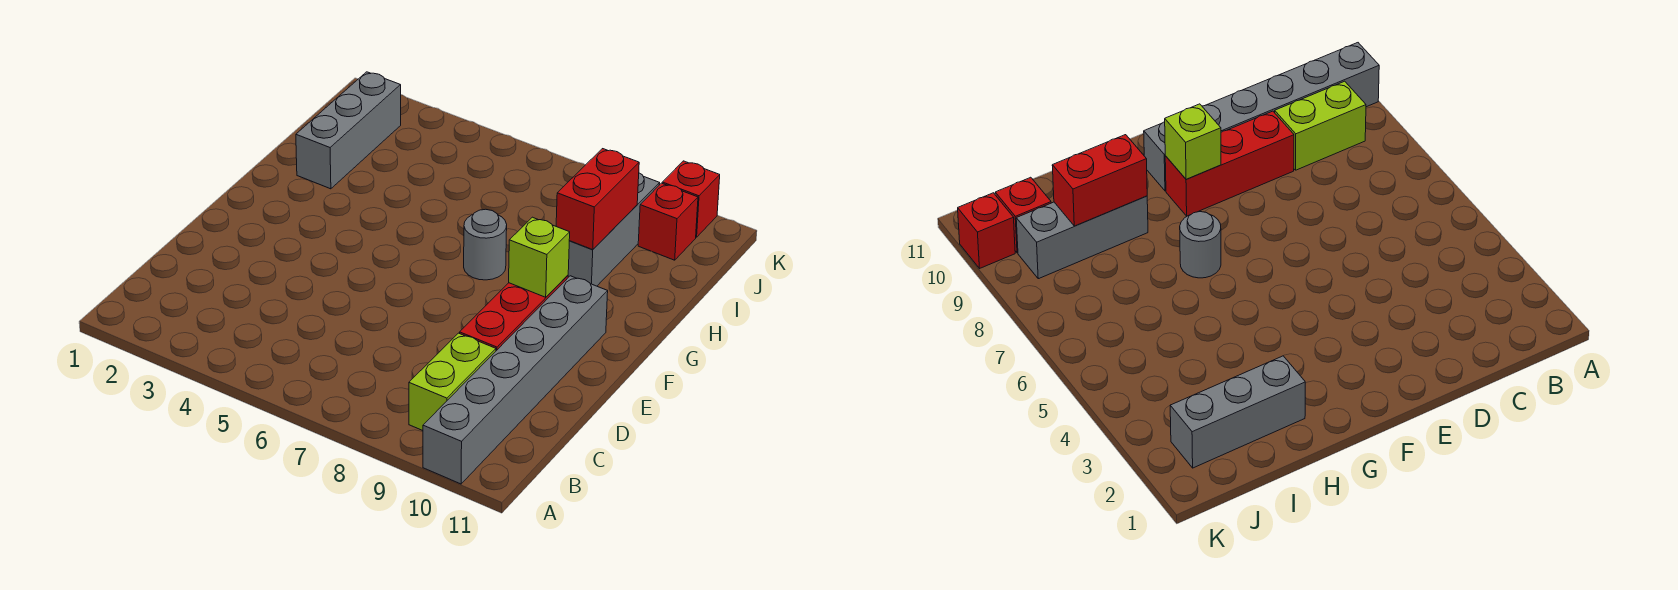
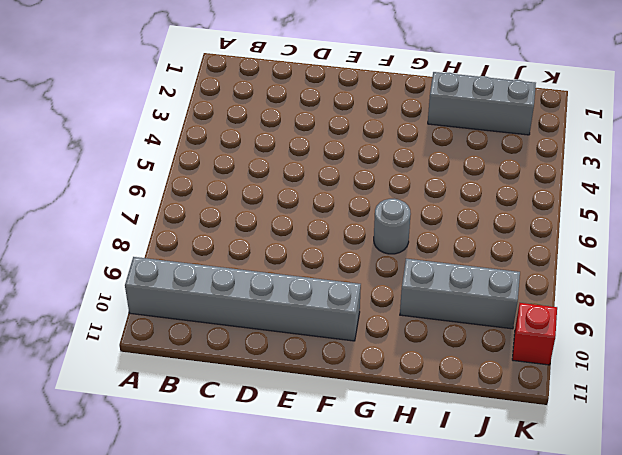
none -> lime brick B9:C9 level 1
none -> red brick D9:F9 level 1

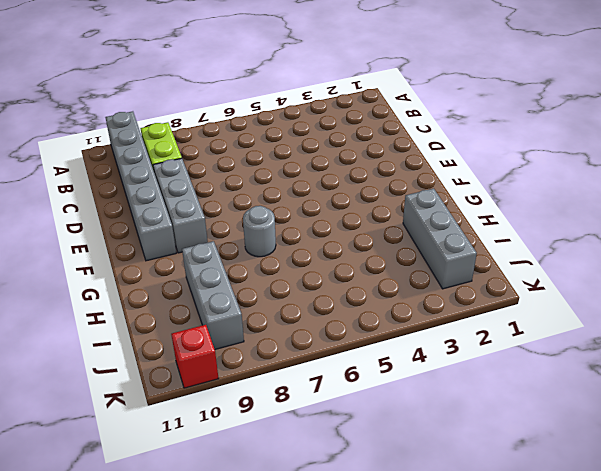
grey brick D9:F9 level 1 -> red brick D9:F9 level 1
none -> red brick J10 level 1
none -> lime brick F9 level 2

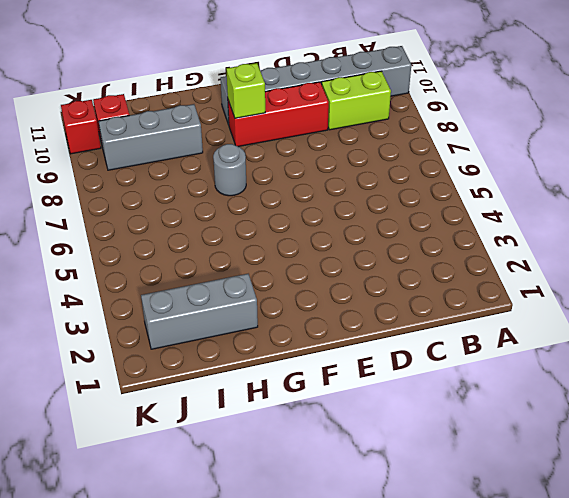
none -> red brick H9:I9 level 2

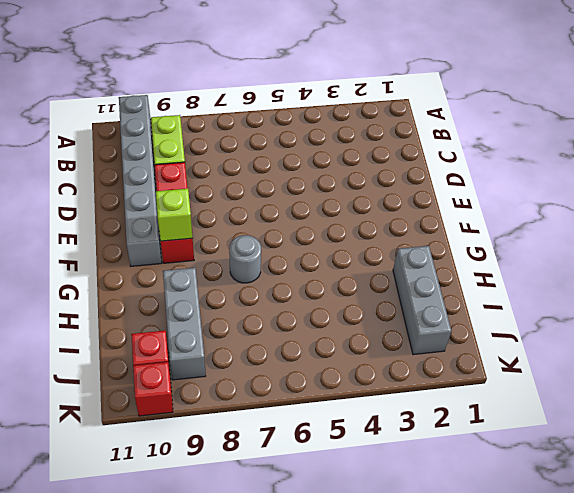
none -> red brick H9:I9 level 2

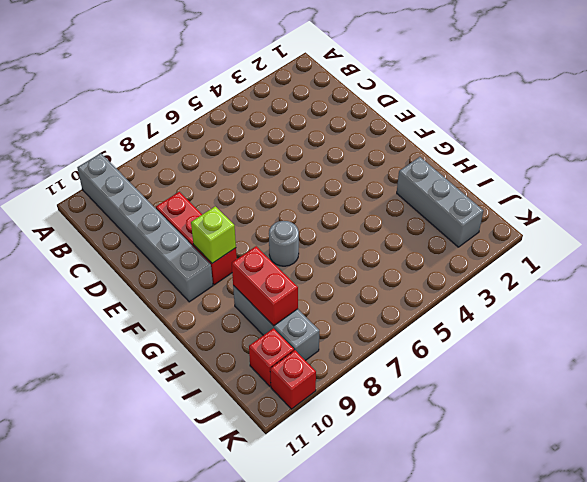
none -> lime brick B9:C9 level 1

